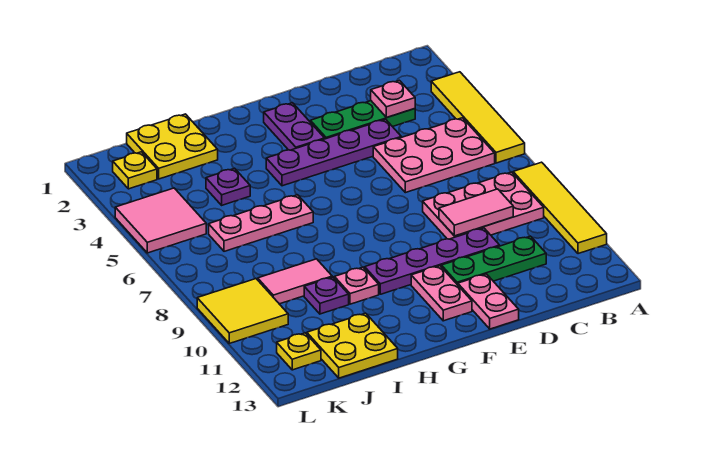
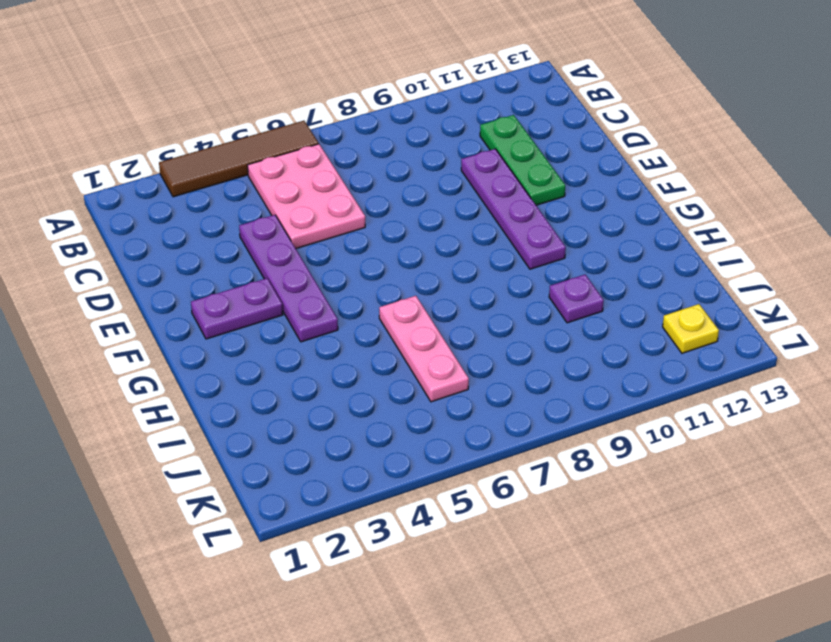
brown tile A3:A6 level 1 -> yellow tile A3:A6 level 1
none -> yellow tile A8:A11 level 1
none -> pink plate B8:D9 level 1
none -> green plate C3:E3 level 1

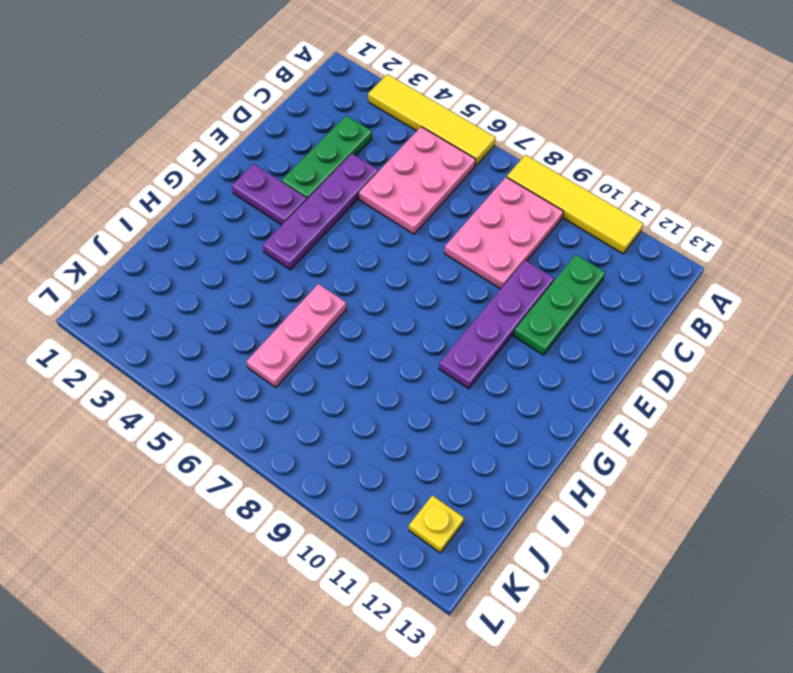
none -> pink plate E12:E13 level 1
none -> pink plate F11:F12 level 1
none -> pink plate H10 level 1

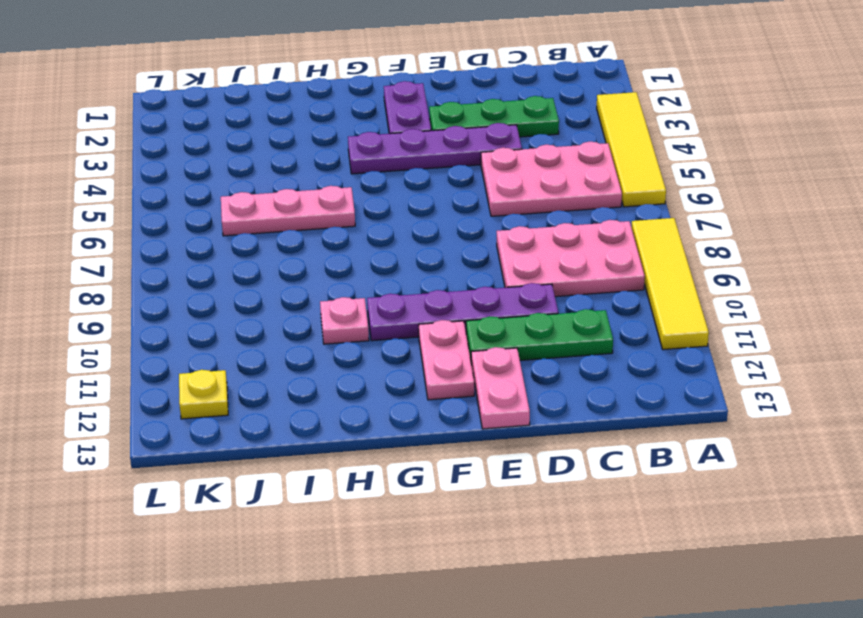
none -> yellow plate I1:J2 level 1
none -> purple plate I4 level 1
none -> pink tile I9:J9 level 1

